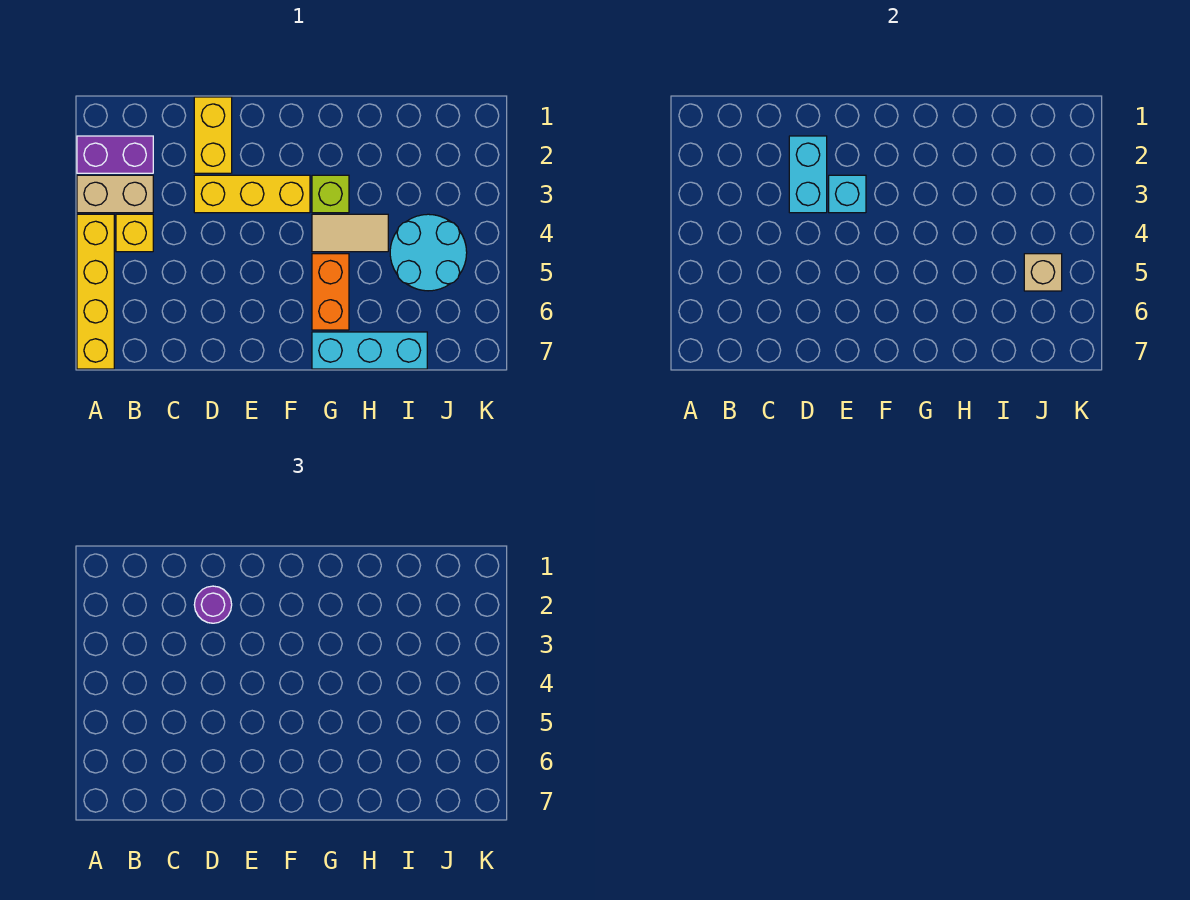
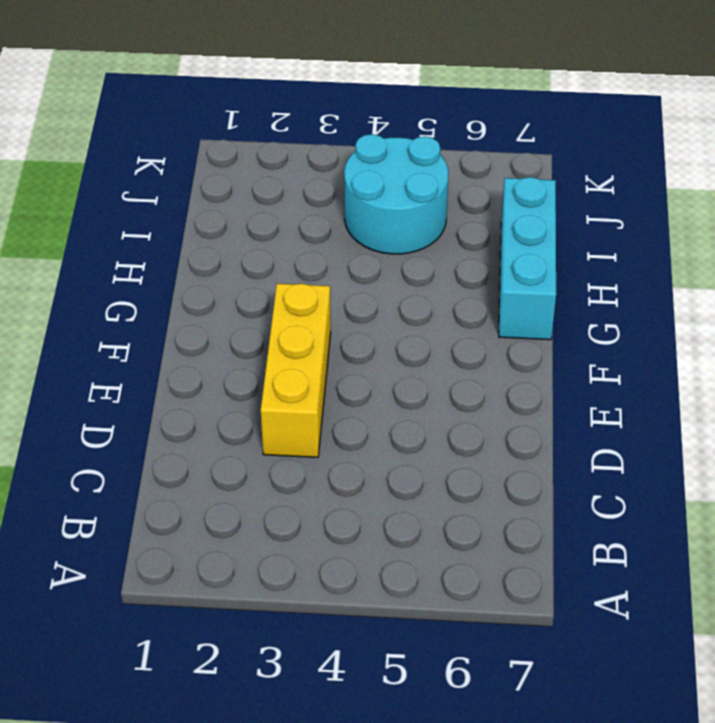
none -> purple brick A2:B2 level 1
none -> tan brick A3:B3 level 1
none -> yellow brick A4:A7 level 1

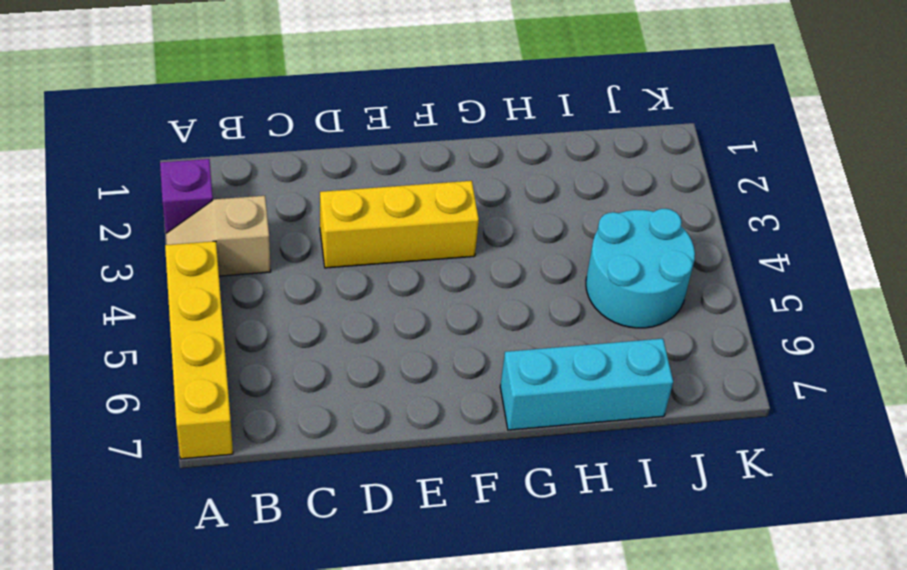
purple brick A2 level 1 -> purple brick A2:B2 level 1
tan slope A3:B3 level 1 top B -> tan brick A3:B3 level 1
none -> yellow brick B4 level 1
none -> yellow brick D1:D2 level 1
none -> lime brick G3 level 1

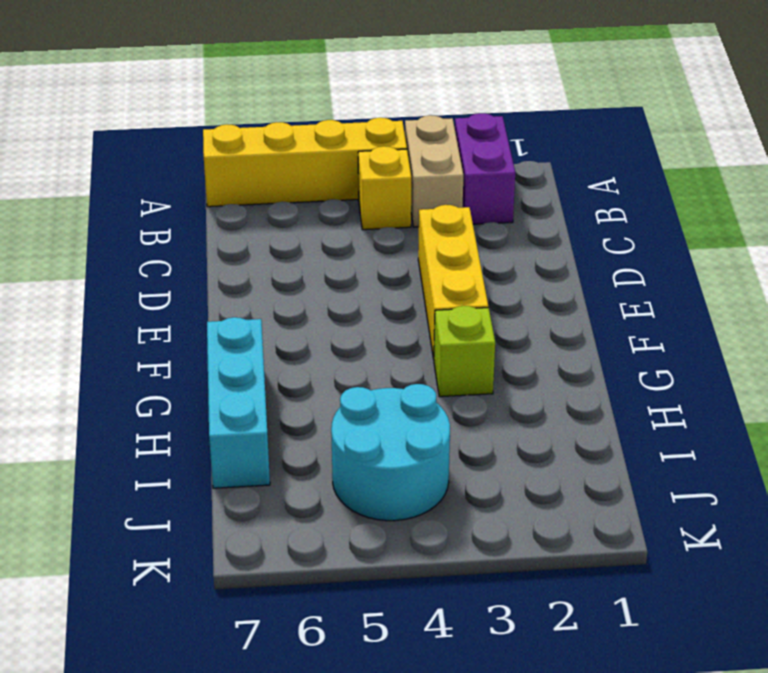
none -> yellow brick D1:D2 level 1
none -> tan tile G4:H4 level 1
none -> orange brick G5:G6 level 1

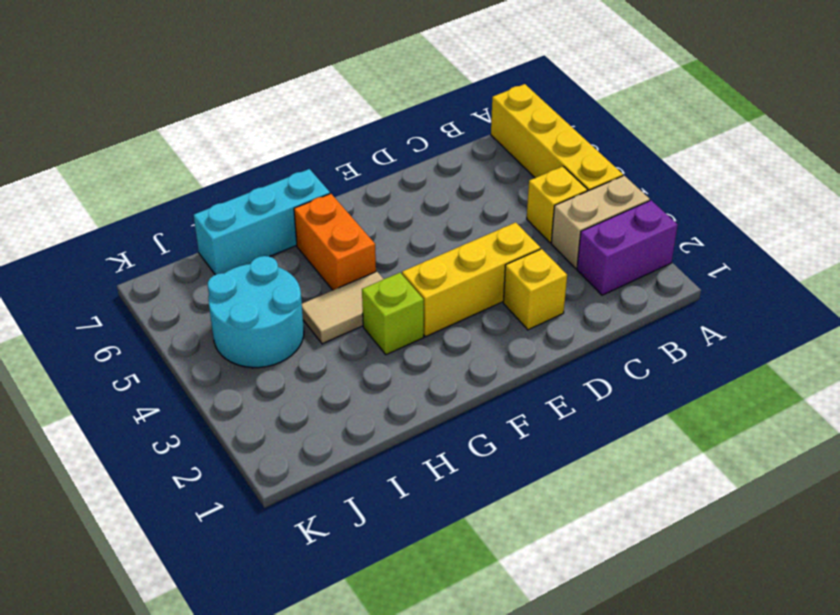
yellow brick D2 level 1 -> yellow brick D1:D2 level 1
none -> cyan brick D2:D3 level 2
none -> cyan brick E3 level 2
none -> tan brick J5 level 2

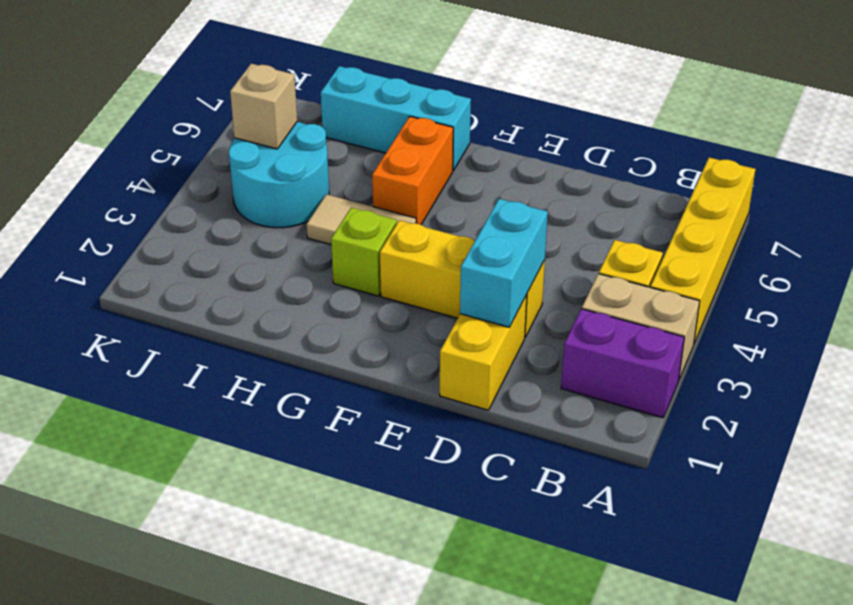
none -> cyan brick E3 level 2
none -> purple round brick D2 level 3

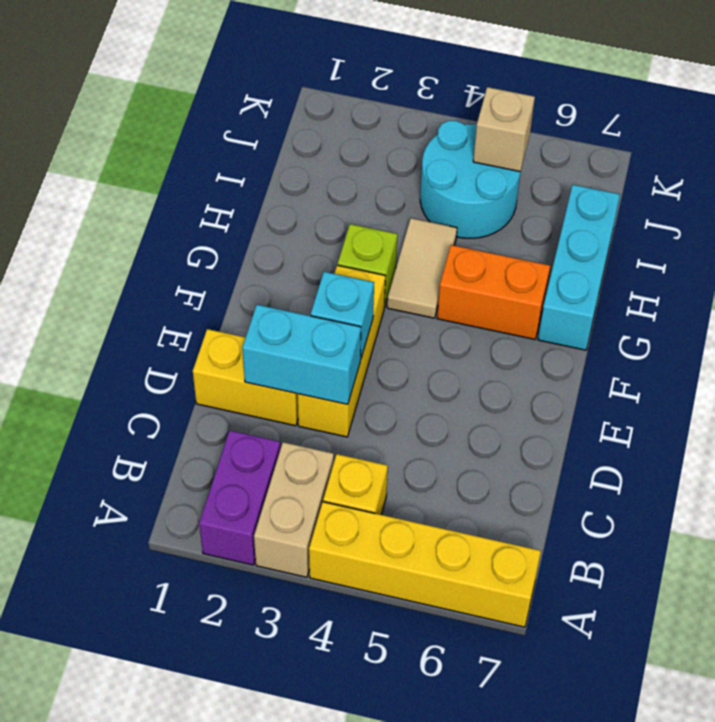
none -> purple round brick D2 level 3

